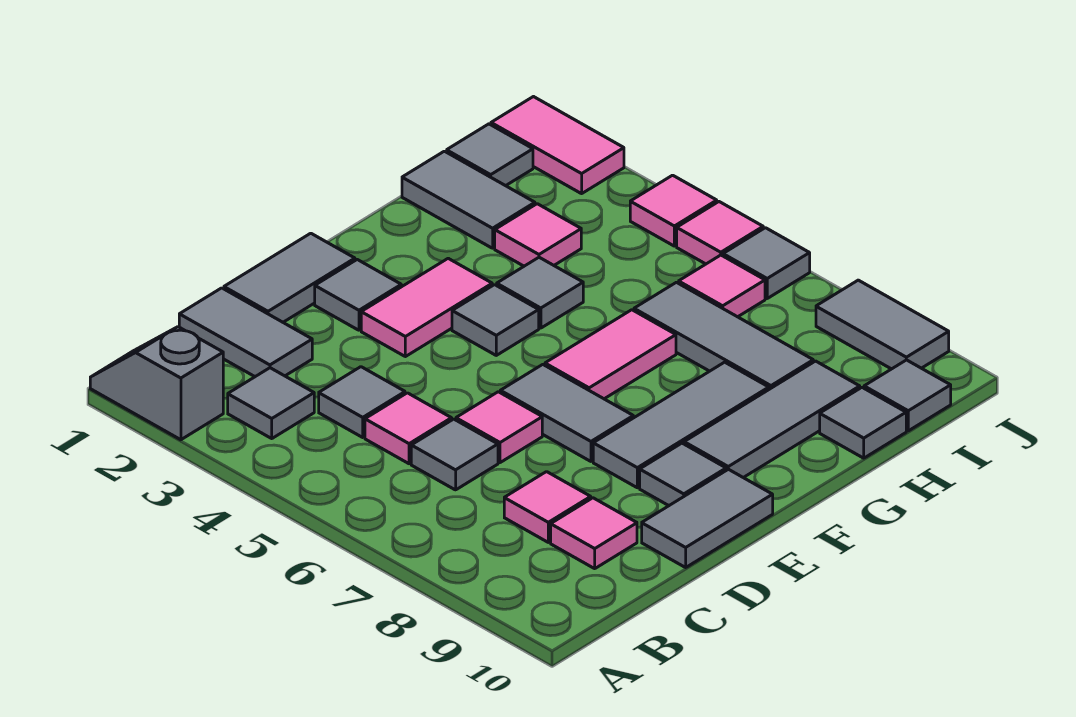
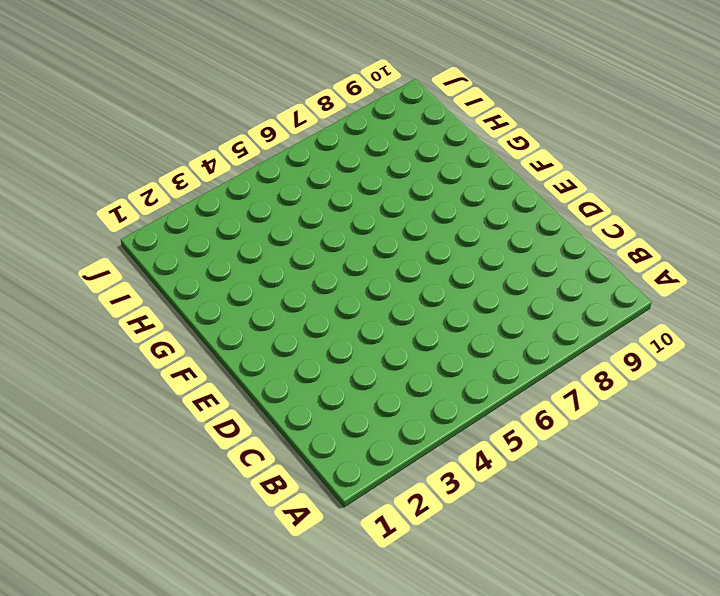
none -> grey slope A1:A2 level 1 top 2
none -> grey tile B3 level 1
none -> grey tile C1:C2 level 1
none -> grey tile C4 level 1

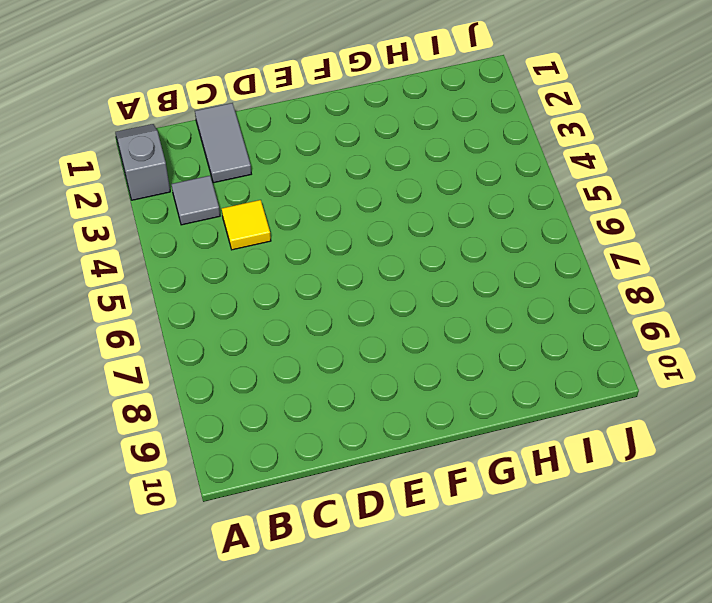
yellow tile C4 level 1 -> grey tile C4 level 1
none -> pink tile C5 level 1
none -> grey tile C6 level 1
none -> pink tile C8 level 1
none -> pink tile C9 level 1

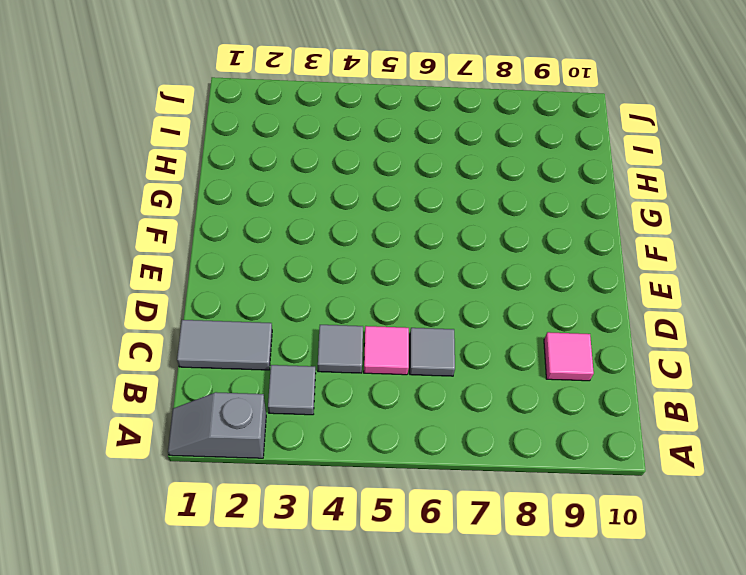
none -> pink tile C8 level 1
none -> grey tile D1:E1 level 1
none -> pink tile D6 level 1
none -> grey tile D10:E10 level 1

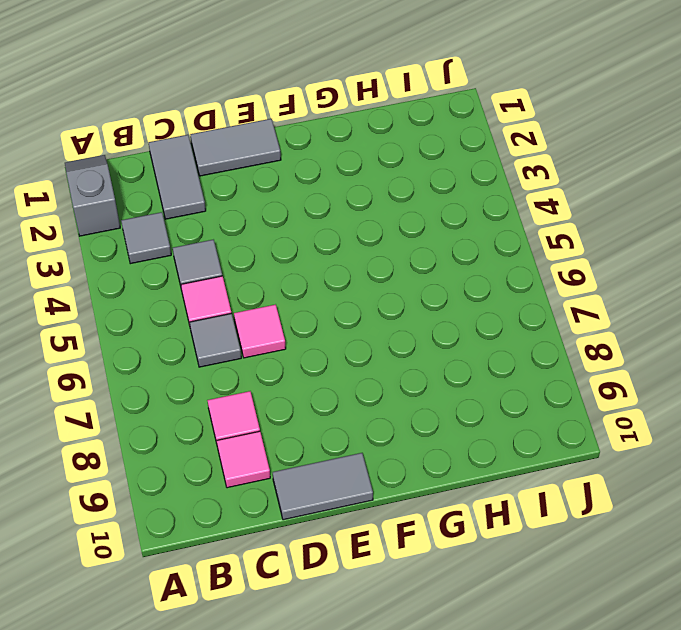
none -> grey tile E2 level 1
none -> pink tile E3:F3 level 1
none -> grey tile E6:E7 level 1
none -> grey tile E8:G8 level 1

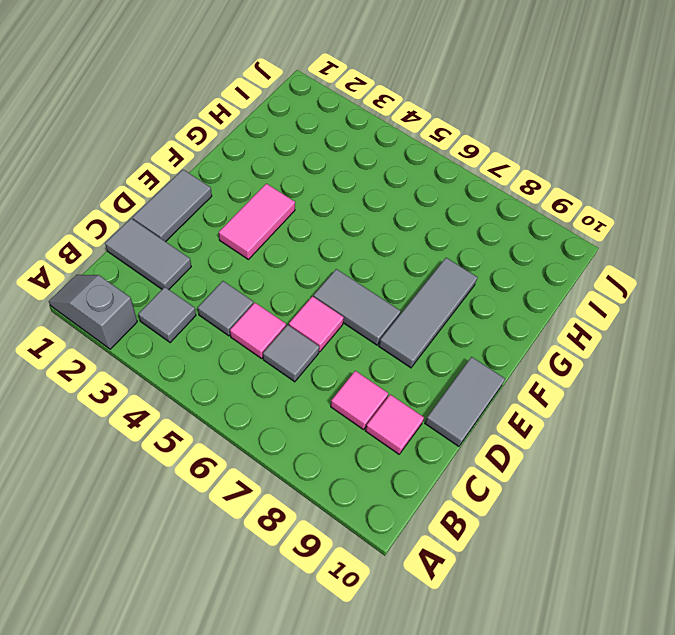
none -> grey tile E2 level 1
none -> grey tile E9 level 1
none -> grey tile F4 level 1
none -> pink tile F6:G6 level 1

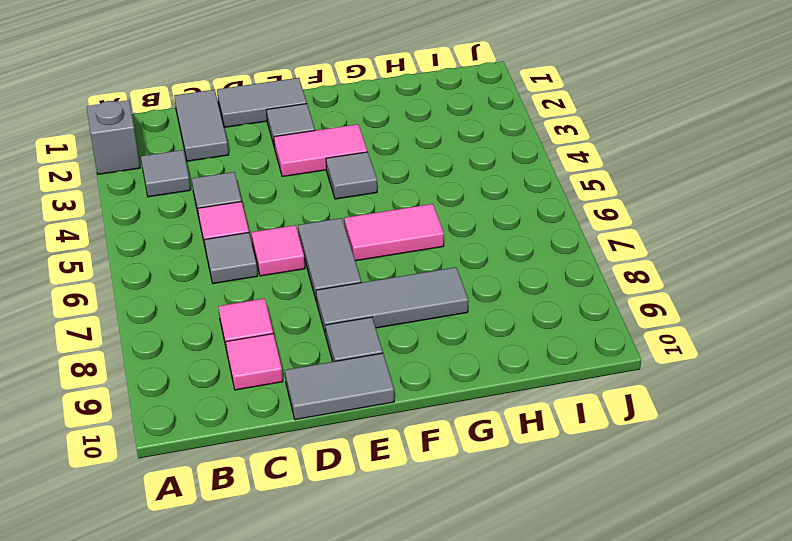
none -> grey tile F9:H9 level 1
none -> grey tile G4 level 1
none -> grey tile H1:H2 level 1
none -> pink tile H3 level 1

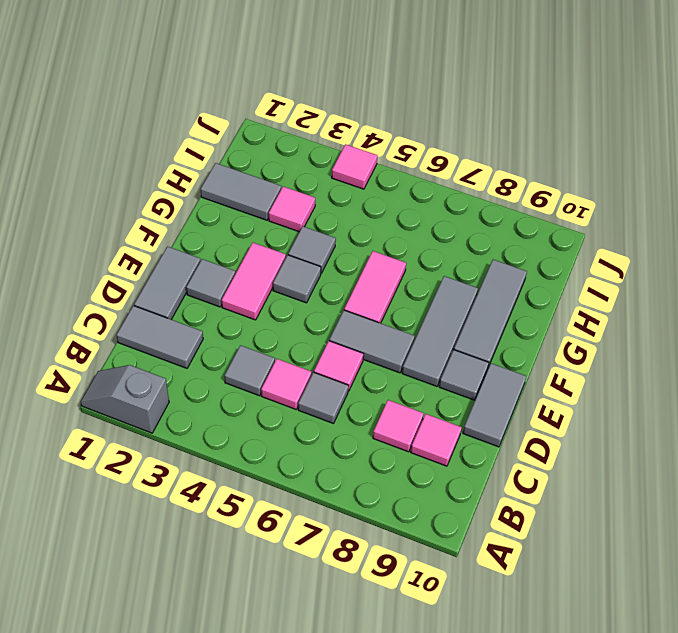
none -> grey tile B3 level 1
none -> grey tile H6:H8 level 1
none -> grey tile H10 level 1
none -> grey tile I1 level 1

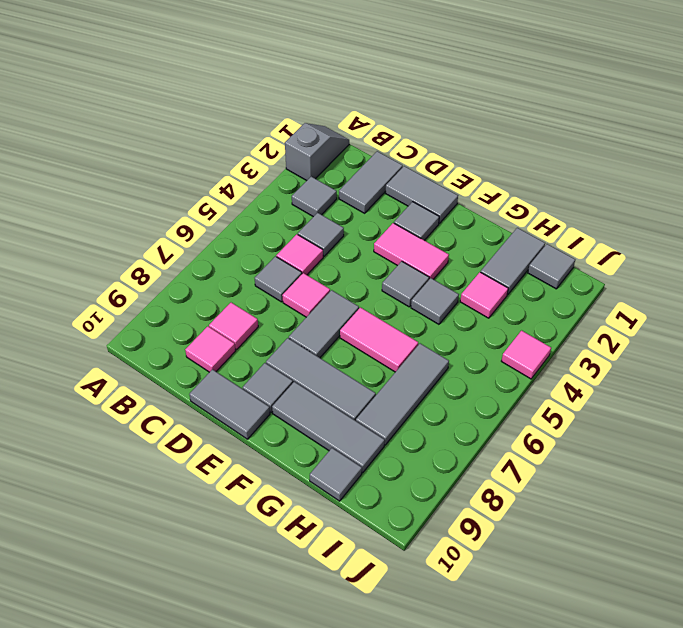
none -> pink tile I6 level 1
none -> grey tile I10 level 1
none -> pink tile J1:J2 level 1
none -> pink tile J5 level 1

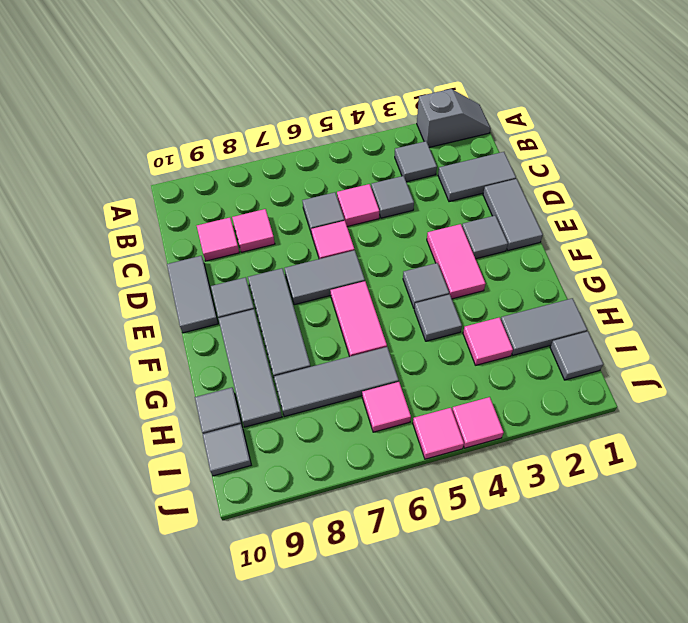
none -> pink tile J1:J2 level 1
none -> grey tile J6 level 1
none -> grey tile J8:J9 level 1

